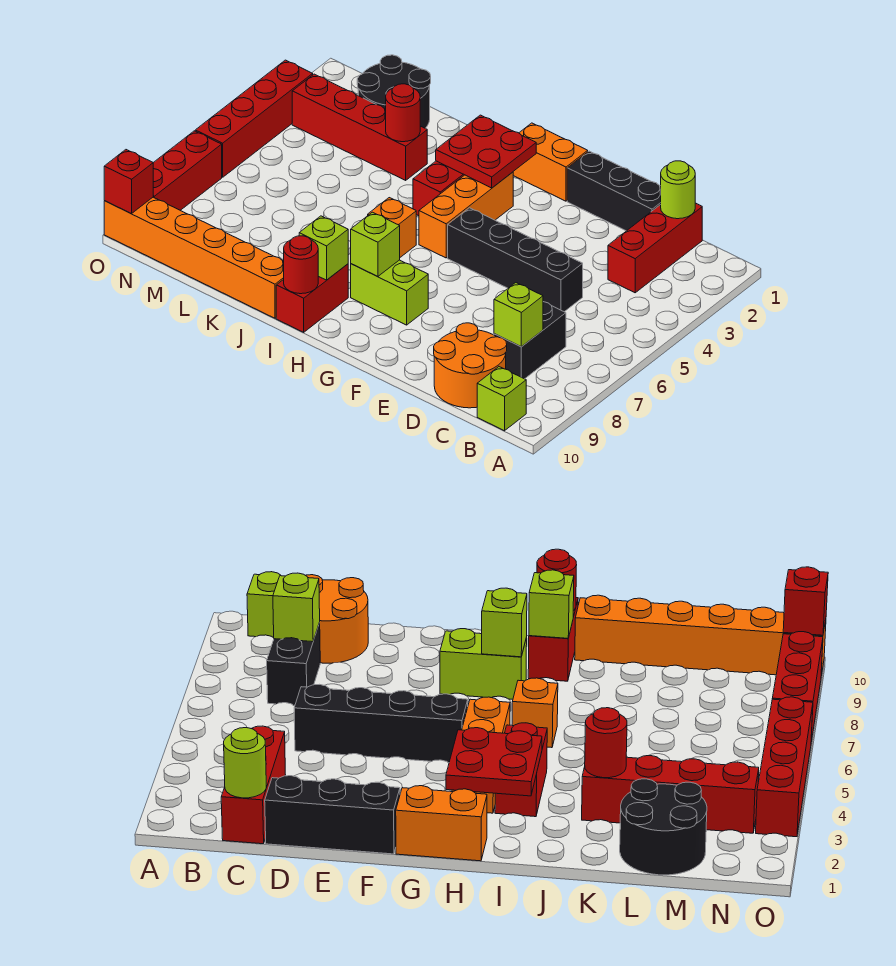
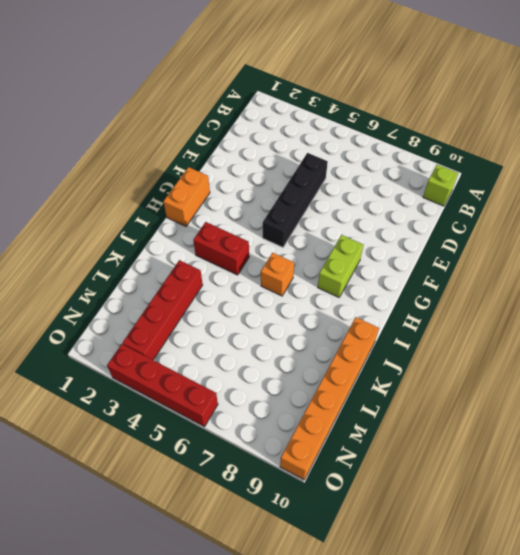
none -> red brick C1:C3 level 1
none -> black brick C7:C8 level 1
none -> orange round brick C9:D10 level 1

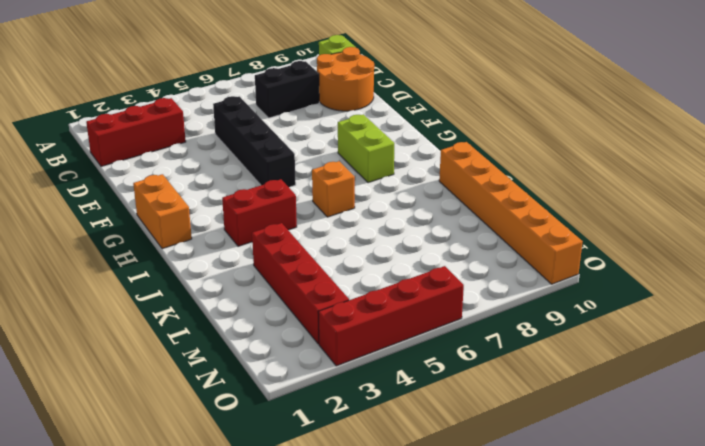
none -> black brick D1:F1 level 1
none -> orange brick H3:H5 level 1
none -> red brick I9:I10 level 1

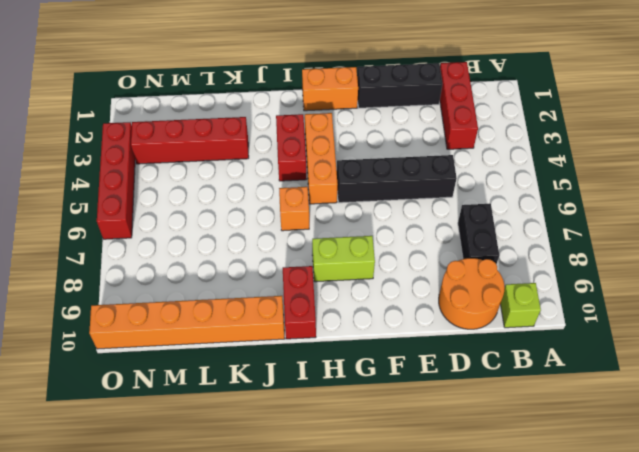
none -> black round brick L1:M2 level 1
none -> red brick O7:O9 level 1
none -> lime round brick C1 level 2

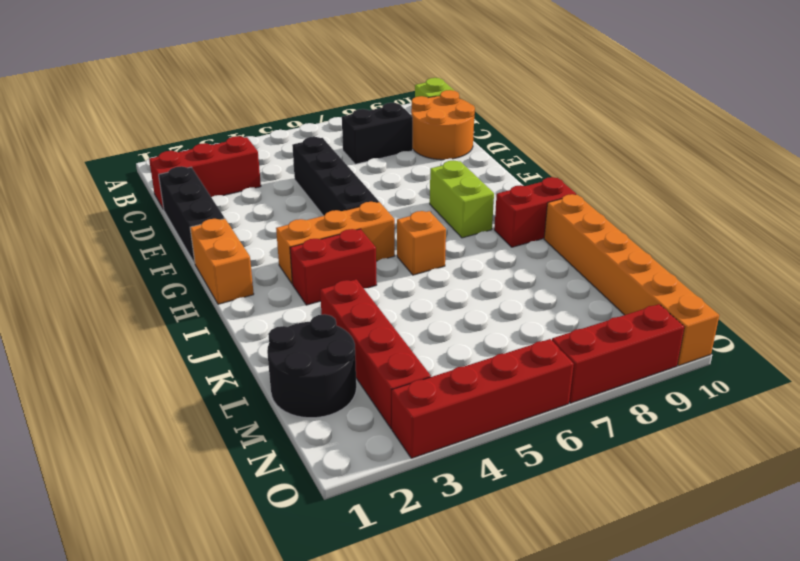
none -> lime round brick C1 level 2
none -> lime brick C8 level 2
none -> red plate H2:I3 level 2

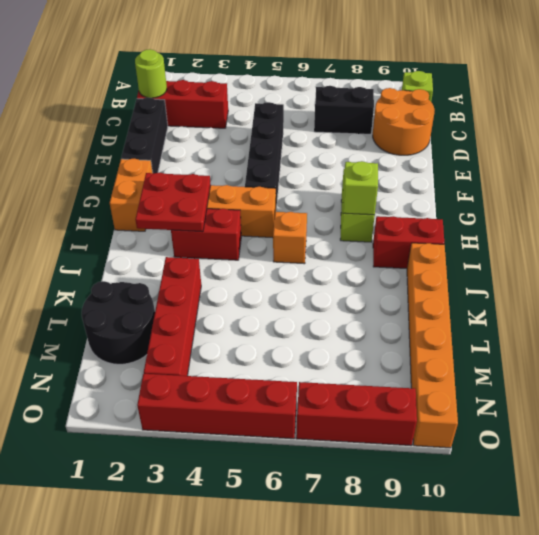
none -> lime brick C8 level 2
none -> lime brick I9 level 2
none -> red round brick I10 level 2

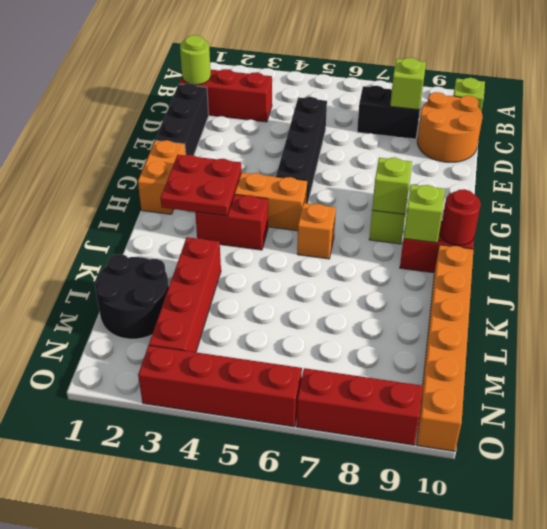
none -> red round brick K3 level 2
none -> red brick O10 level 2

